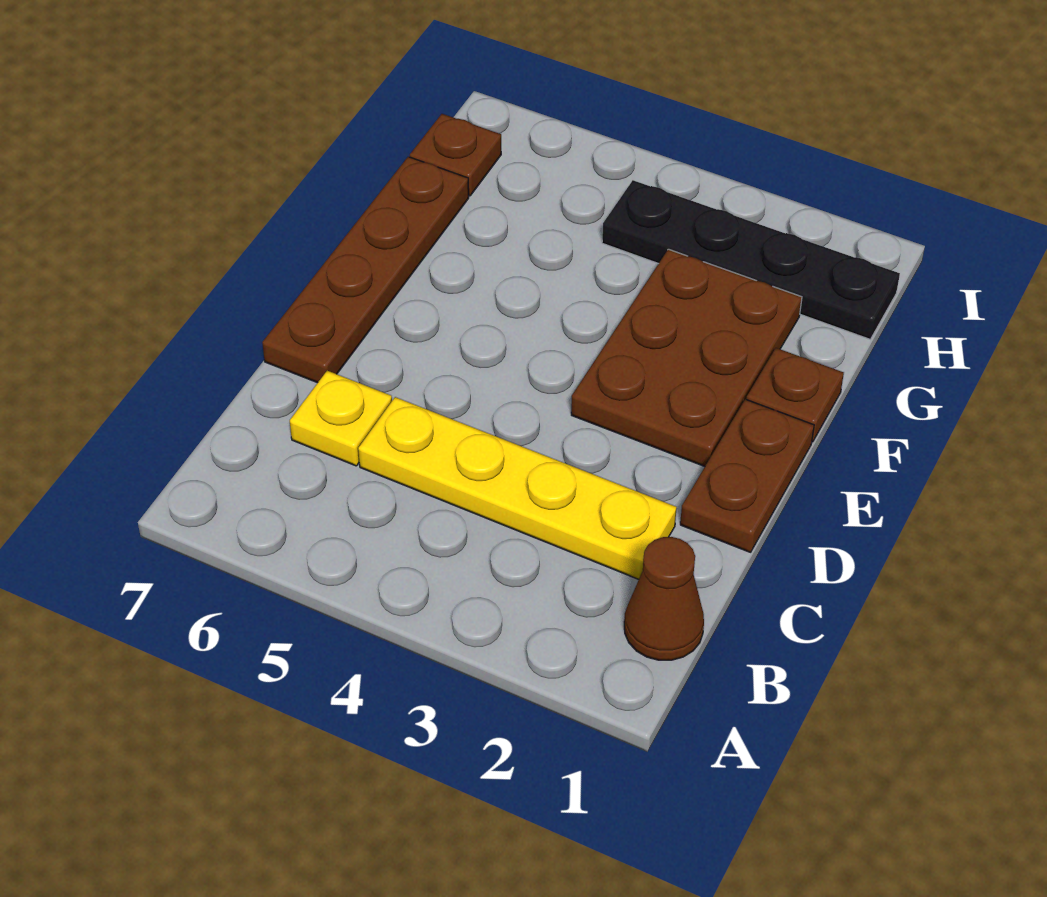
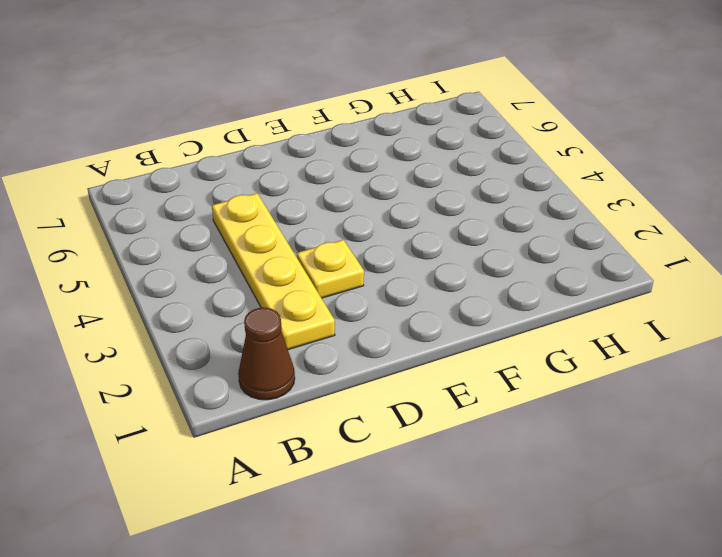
yellow plate D3 level 1 -> yellow plate C6 level 1
none -> brown plate D1:E1 level 1
none -> brown plate D7:G7 level 1

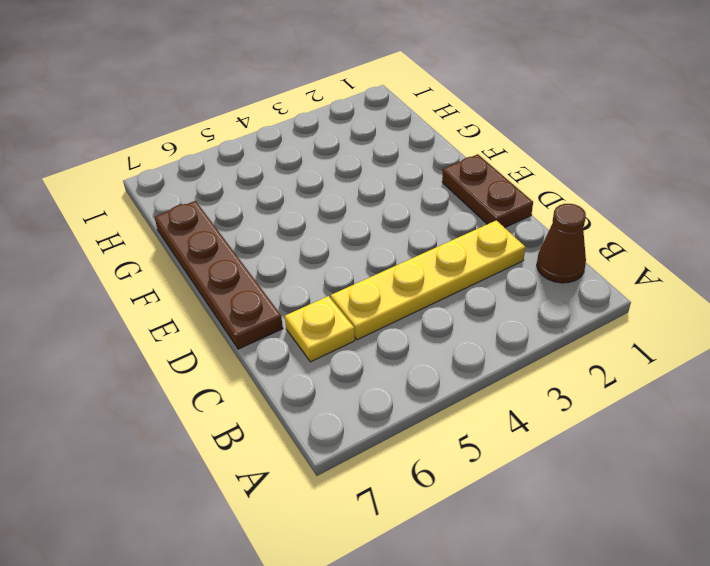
none -> brown plate E2:G3 level 1
none -> brown plate F1 level 1

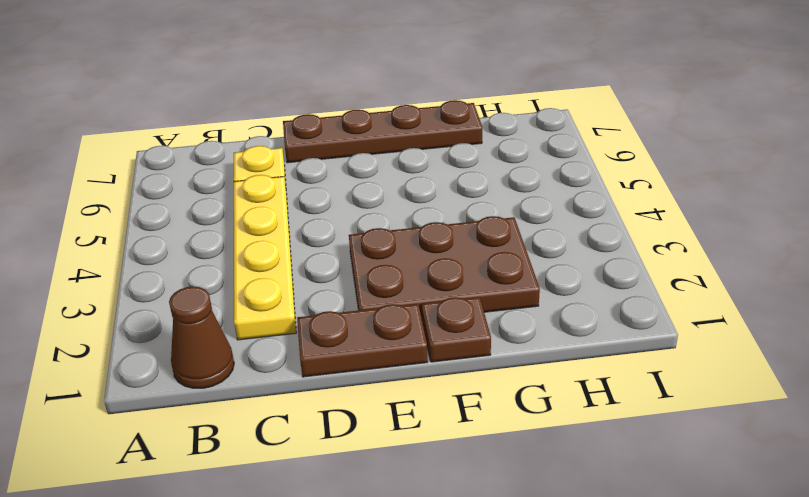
none -> black plate H1:H4 level 1
none -> brown plate H7 level 1

